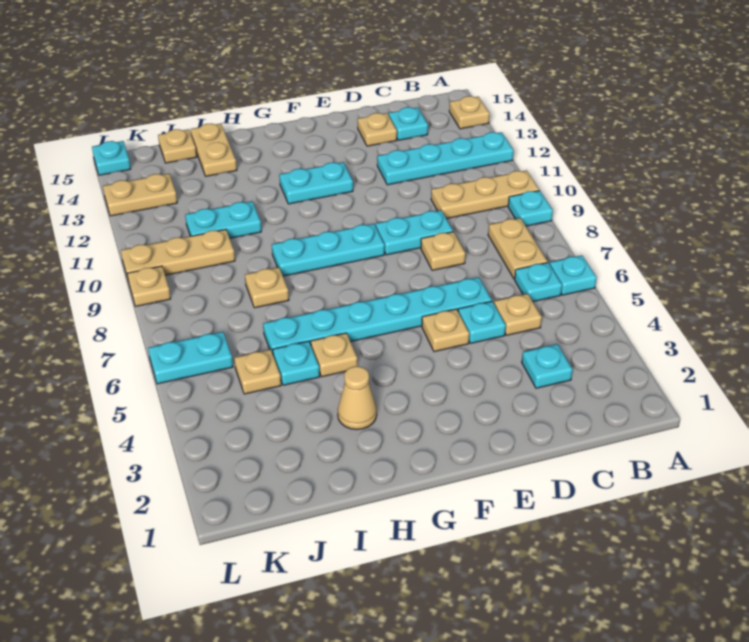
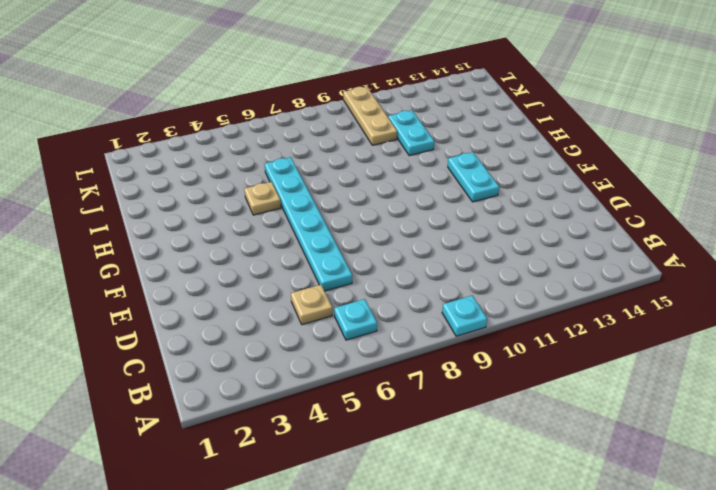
none -> cyan plate A6 level 1
none -> tan plate A10:C10 level 1
none -> cyan plate A12:D12 level 1
none -> tan plate A14 level 1

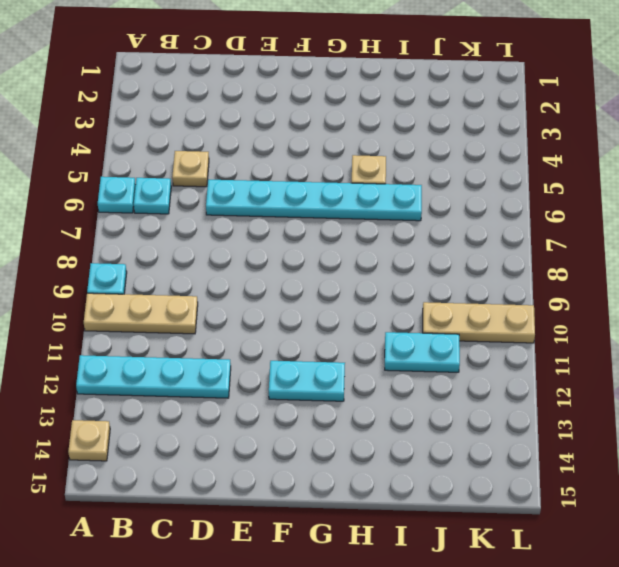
none -> tan plate B7:B8 level 1
none -> cyan plate C3 level 1
none -> cyan plate C14 level 1
none -> cyan plate D5 level 1

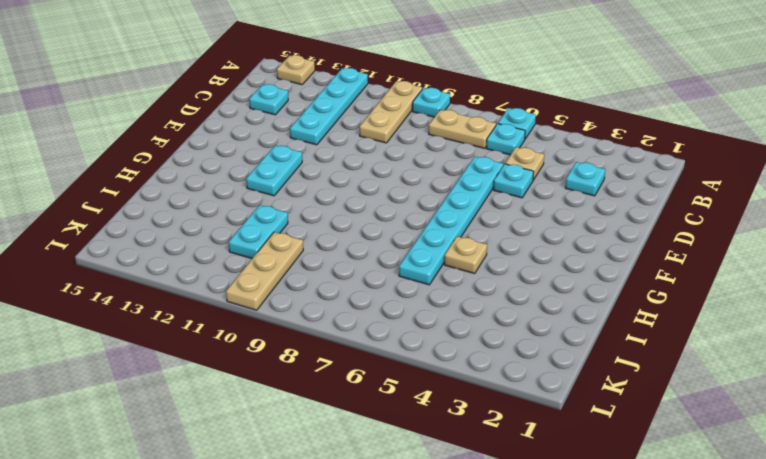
none -> tan plate D8 level 1
none -> cyan plate D9:E9 level 1
none -> tan plate D14 level 1
none -> tan plate E5 level 1

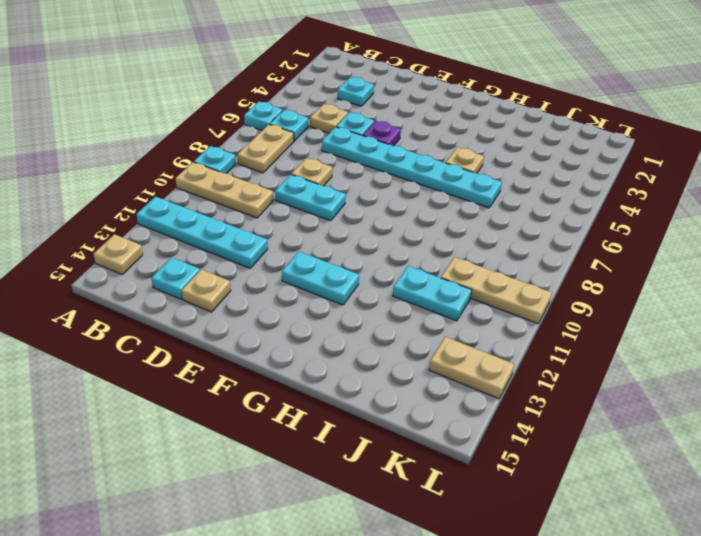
purple plate E5 level 1 -> tan plate E5 level 1
none -> cyan plate F9:H9 level 1
none -> tan cone H3 level 1
none -> cyan plate I5 level 1
none -> tan plate I8 level 1

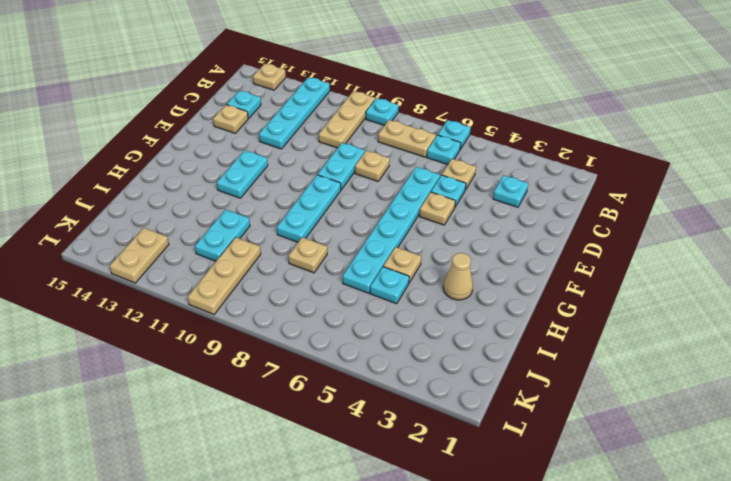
none -> tan plate I14:I15 level 1
none -> tan plate J5 level 1
none -> tan plate J15 level 1
none -> cyan plate K6:L6 level 1

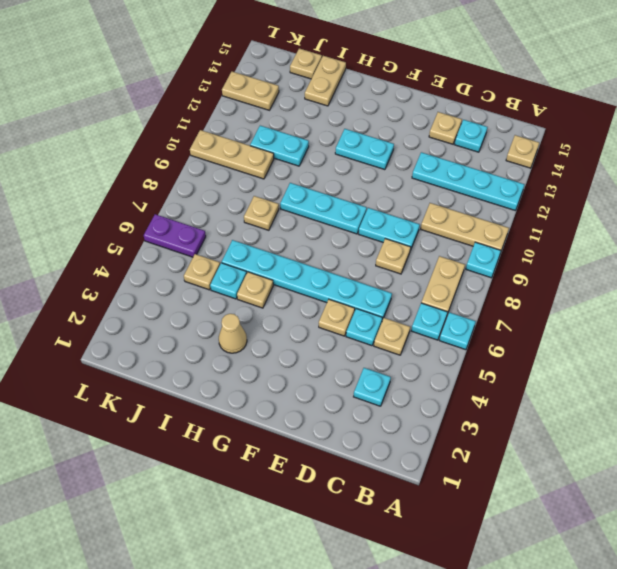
purple plate K6:L6 level 1 -> cyan plate K6:L6 level 1
none -> tan plate L9 level 1
none -> cyan plate L15 level 1

